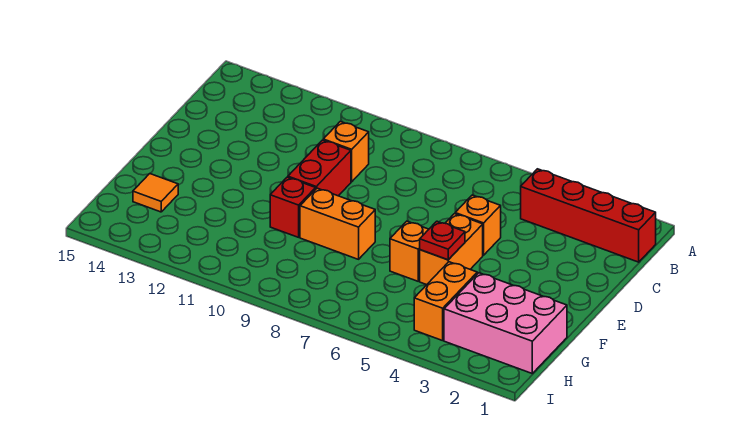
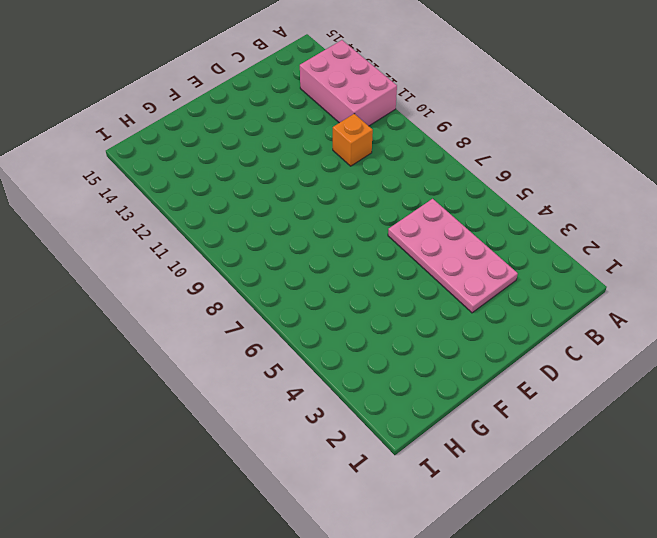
pink brick A11:B13 level 1 -> pink brick G1:H3 level 1
pink plate C3:D6 level 1 -> orange brick D5 level 1
none -> red brick B1:B4 level 1
none -> red brick D10:E10 level 1
none -> orange brick E5:F5 level 1

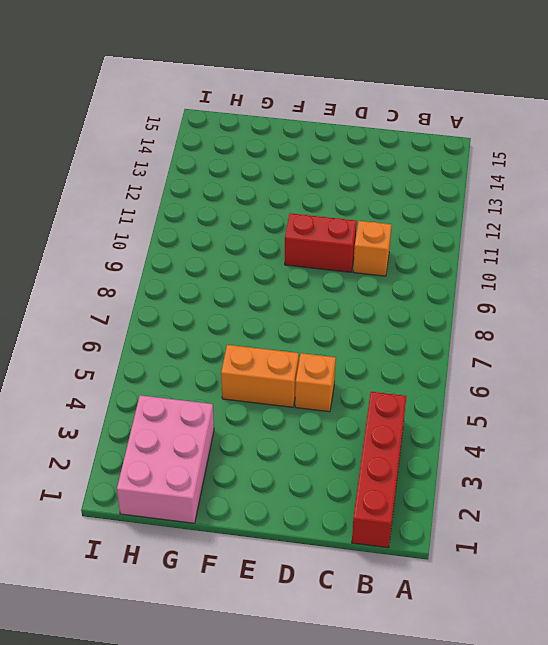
none -> orange brick F6 level 1
none -> orange brick F8:F9 level 1
none -> red brick F10 level 1

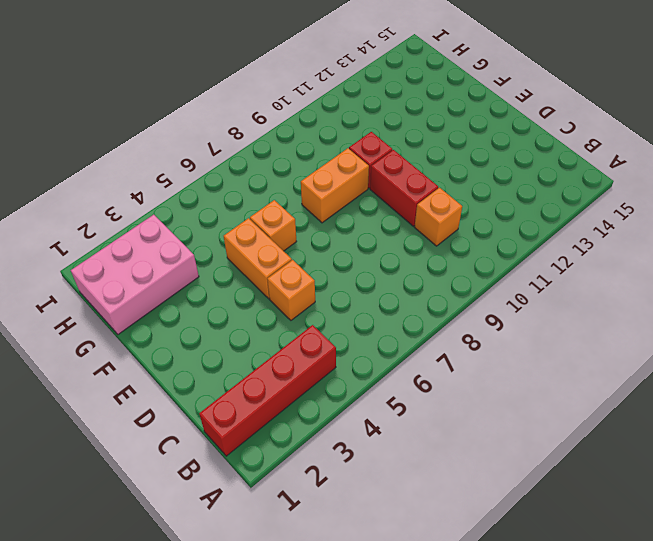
none -> orange brick G4:H4 level 1
none -> orange tile G14 level 1
none -> red plate F5 level 2

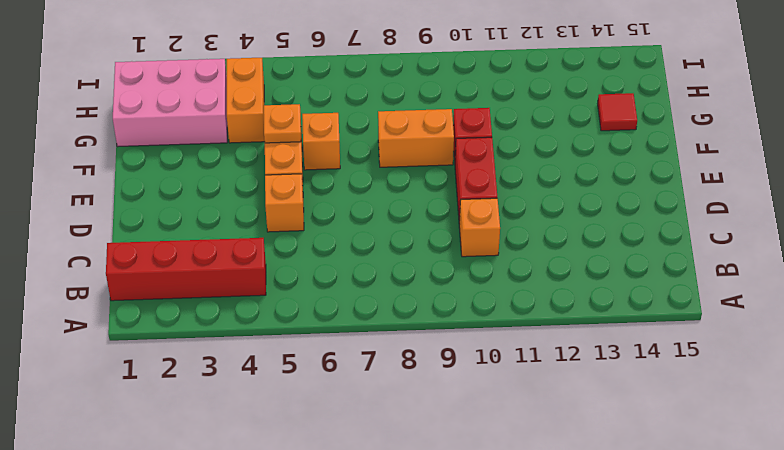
orange plate F5 level 2 -> red plate F5 level 2
red tile G14 level 1 -> orange tile G14 level 1

